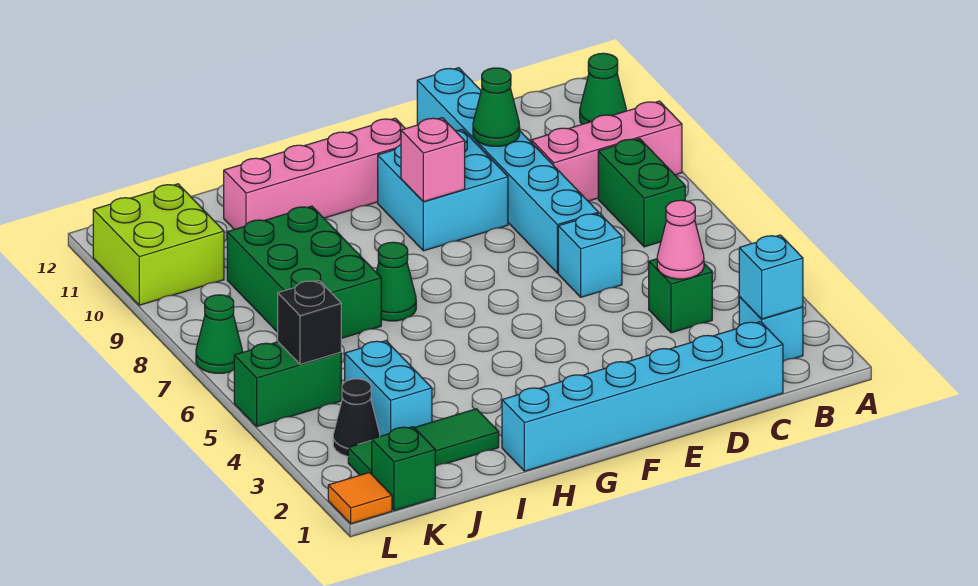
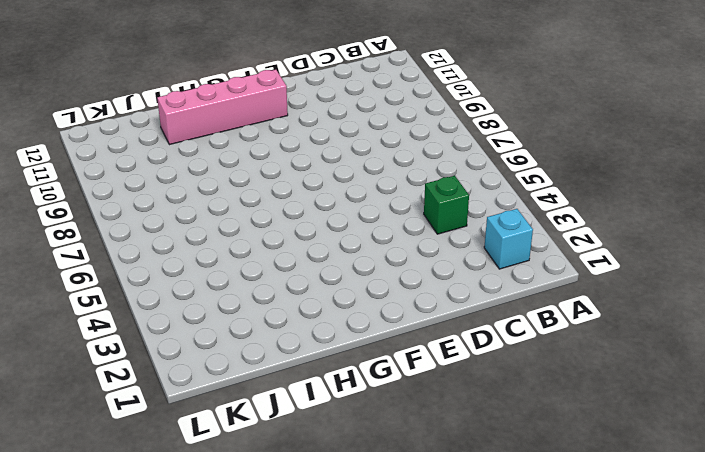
none -> pink brick A9:C9 level 1
none -> green cone A11 level 1
none -> green brick B7:B8 level 1

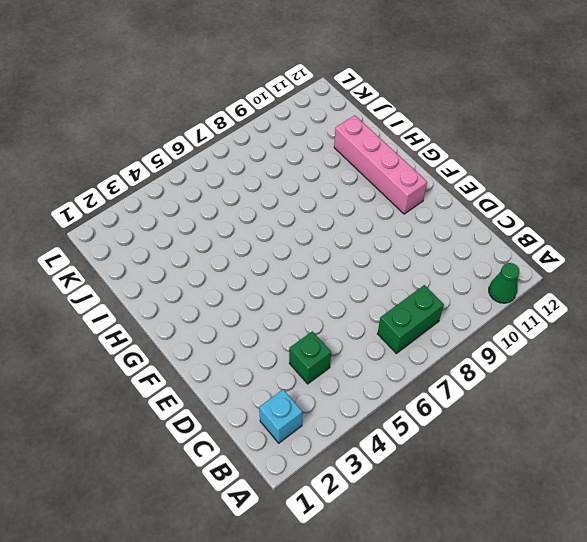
none -> pink brick A9:C9 level 1
none -> cyan brick C1:H1 level 1
none -> cyan brick D6 level 1

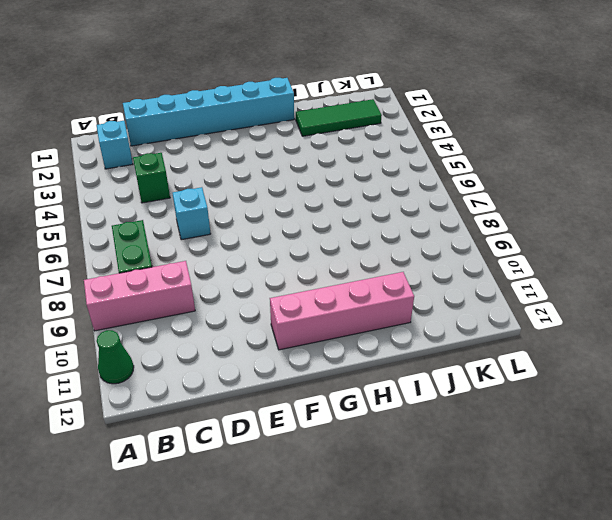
none -> cyan brick D7:D12 level 1
none -> cyan brick E9:F10 level 1
none -> green cone H7 level 1

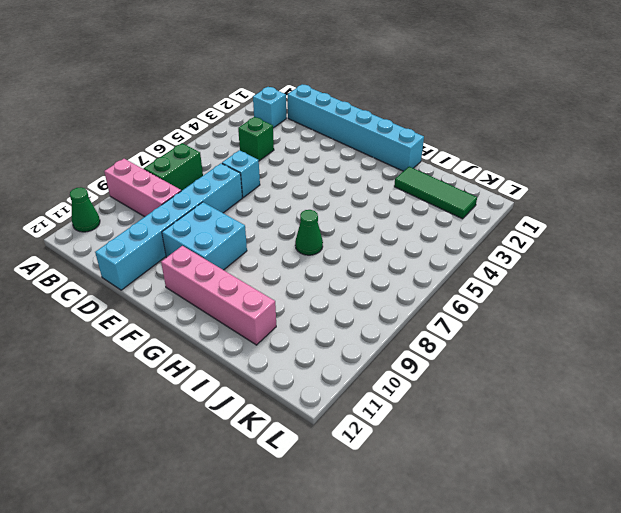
none -> green brick I7:J9 level 1
none -> cyan brick J3:J4 level 1
none -> green brick K1 level 1

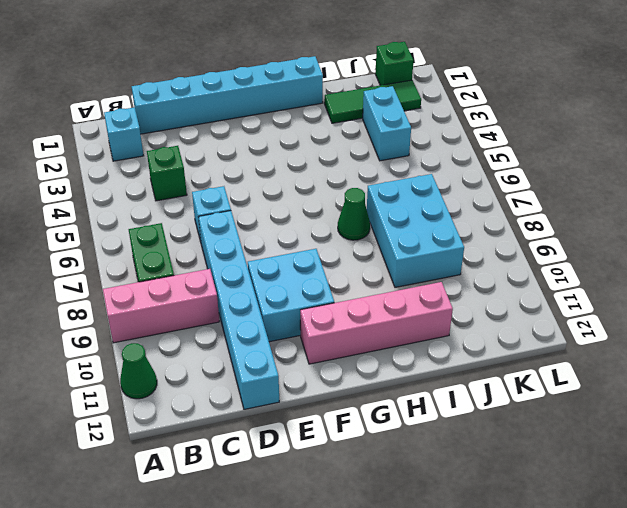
cyan brick I7:J9 level 1 -> green brick I7:J9 level 1
none -> black cone K3 level 1
none -> green brick K5:L5 level 1
none -> lime brick K10:L11 level 1

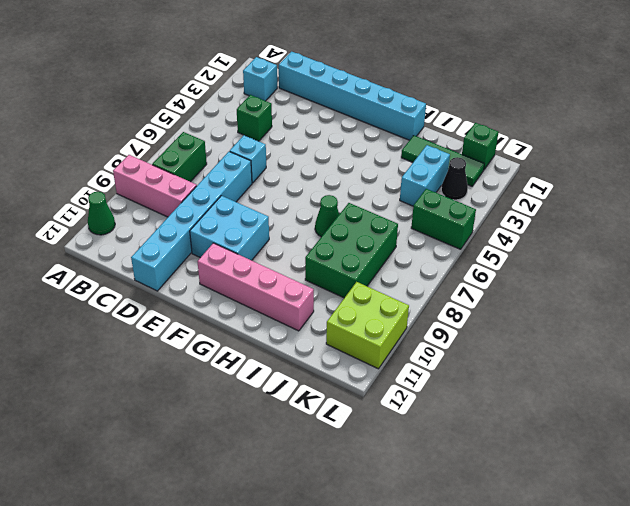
none -> orange tile L1 level 1
none -> green cone L7 level 1
none -> cyan brick B2 level 2

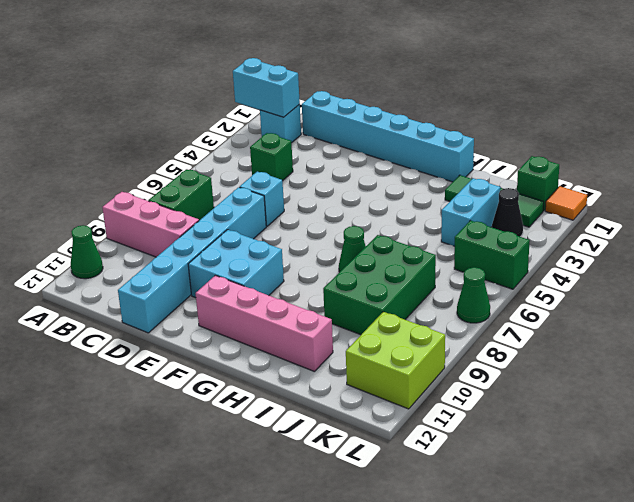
cyan brick A2:B2 level 2 -> cyan brick B2 level 2
none -> pink cone C4 level 2
none -> green cone D10 level 2
none -> pink brick F9 level 2

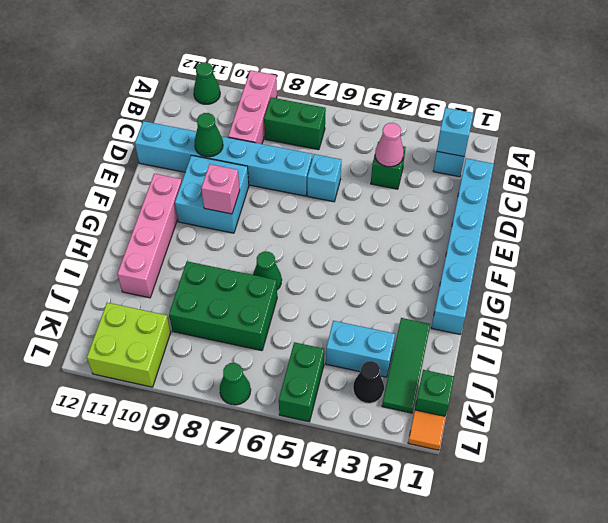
none -> black brick K5 level 2

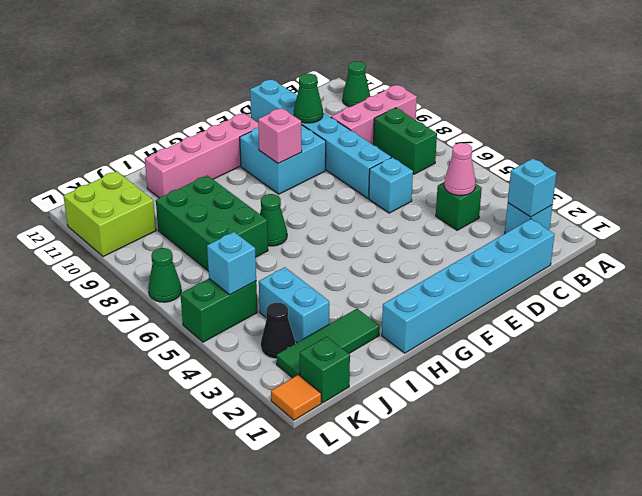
cyan brick K5 level 2 -> black brick K5 level 2

